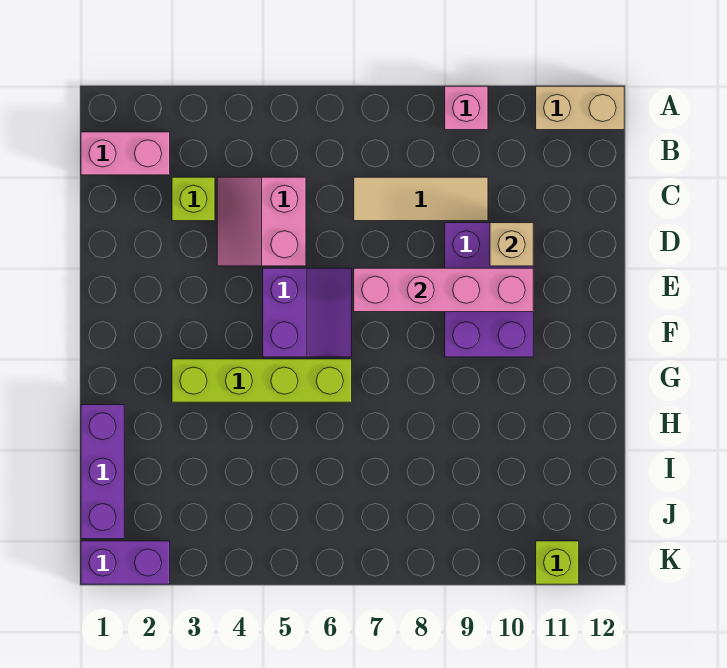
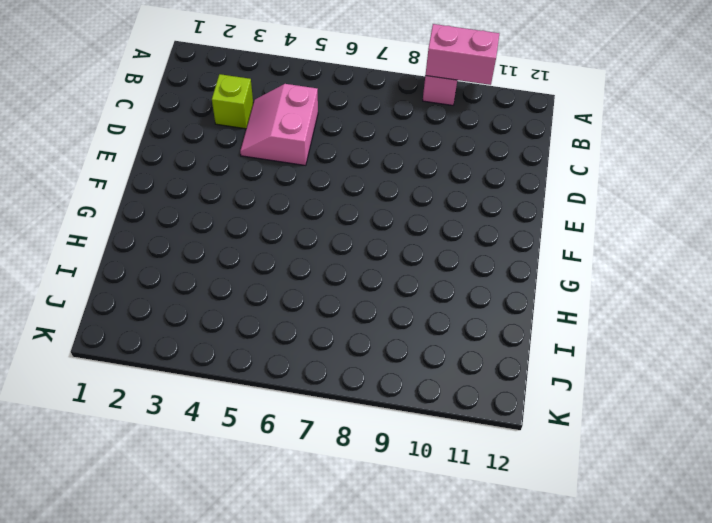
pink brick A9:A10 level 2 -> pink brick B1:B2 level 1
none -> tan brick A11:A12 level 1
none -> tan tile C7:C9 level 1
none -> purple brick D9:F10 level 1

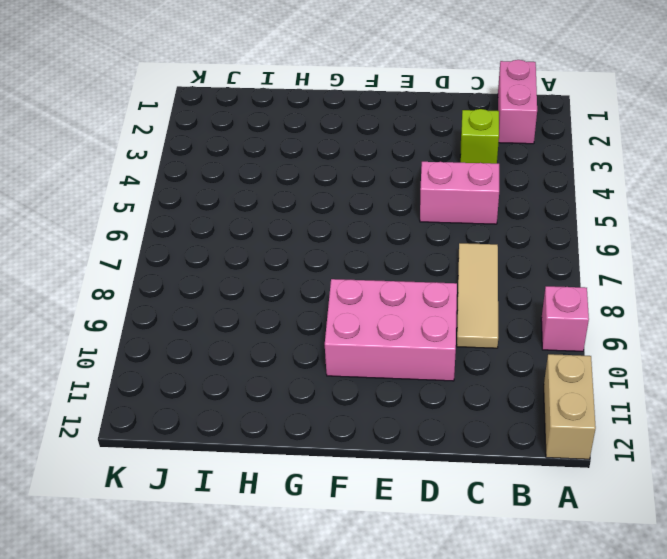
pink brick D9:F10 level 1 -> purple brick D9:F10 level 1
none -> purple slope E5:F6 level 1 top 5
none -> lime brick G3:G6 level 1
none -> purple brick H1:J1 level 1

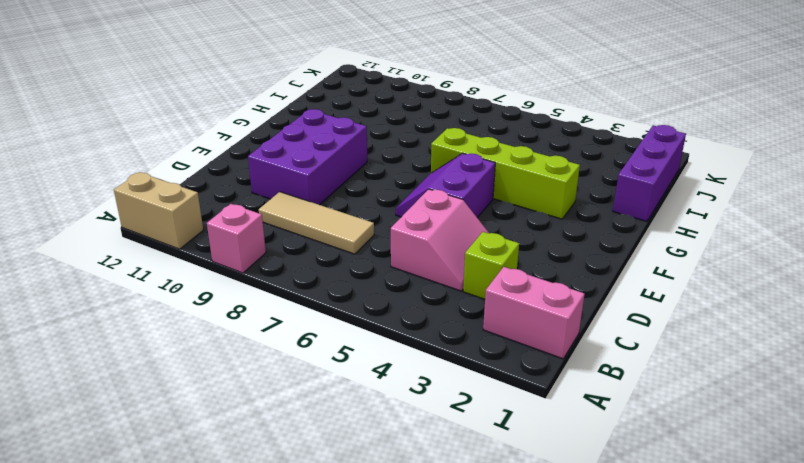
none -> purple brick K1:K2 level 1
none -> lime brick K11 level 1
none -> tan brick D10 level 2

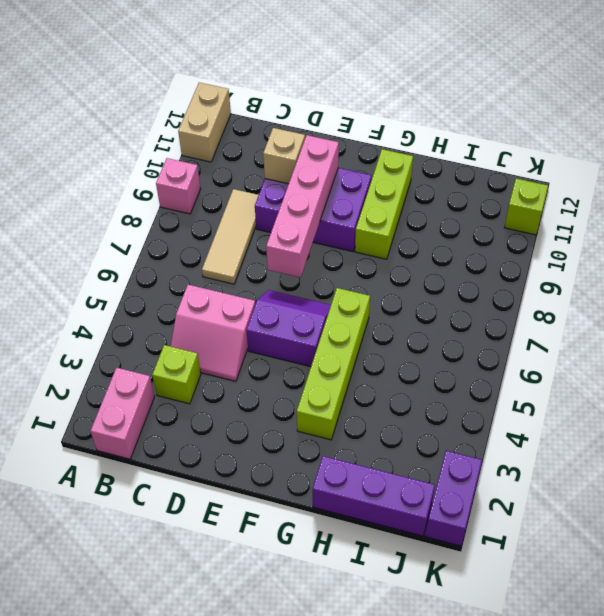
lime brick G9:G11 level 1 -> none

